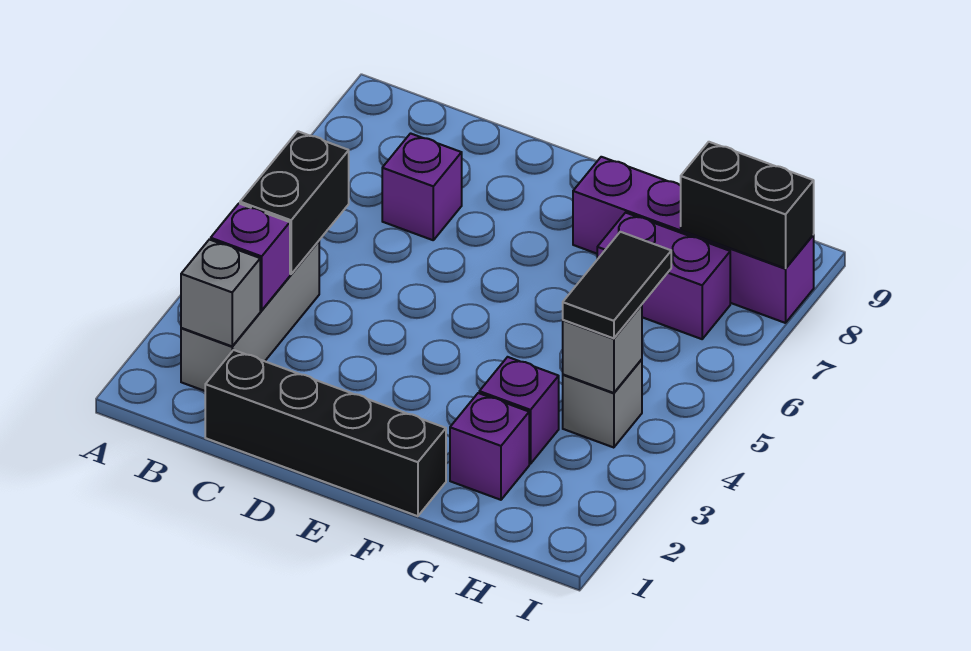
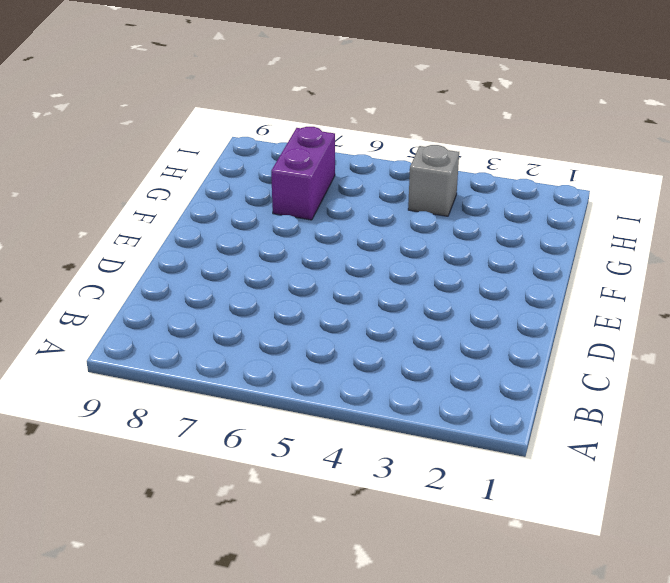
none -> grey brick B2:B4 level 1
none -> black brick C1:F1 level 1
none -> purple brick C7 level 1

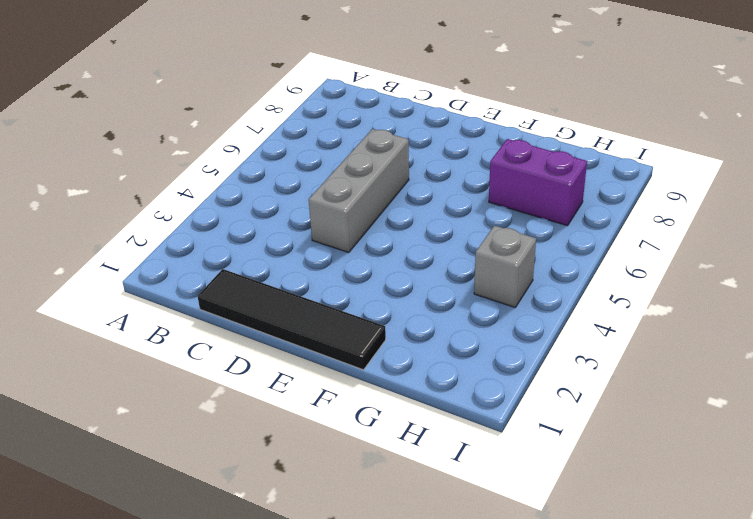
black tile C1:F1 level 1 -> black brick C1:F1 level 1
grey brick D4:D6 level 1 -> grey brick B2:B4 level 1
none -> purple brick C7 level 1
none -> purple brick F8:I8 level 1
none -> purple brick G2 level 1

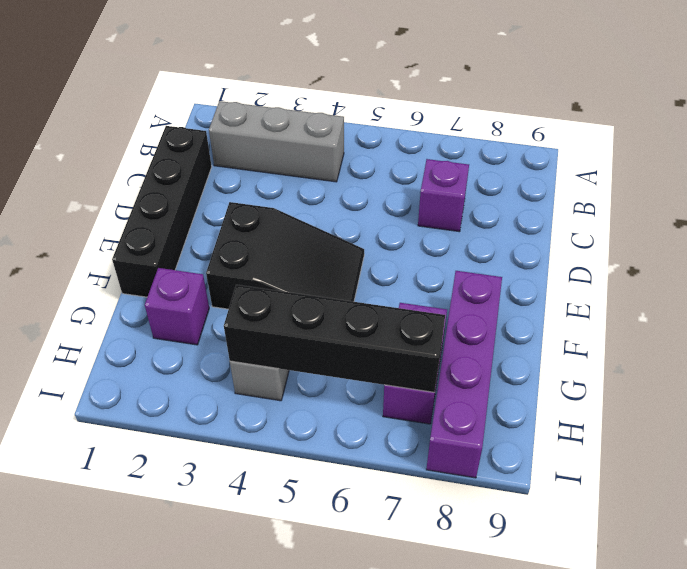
black slope E3:F5 level 1 top 3 -> none
black brick H4:H7 level 2 -> grey brick H4 level 2
none -> purple brick G3 level 1
none -> grey brick B2 level 2
none -> purple brick B3 level 2

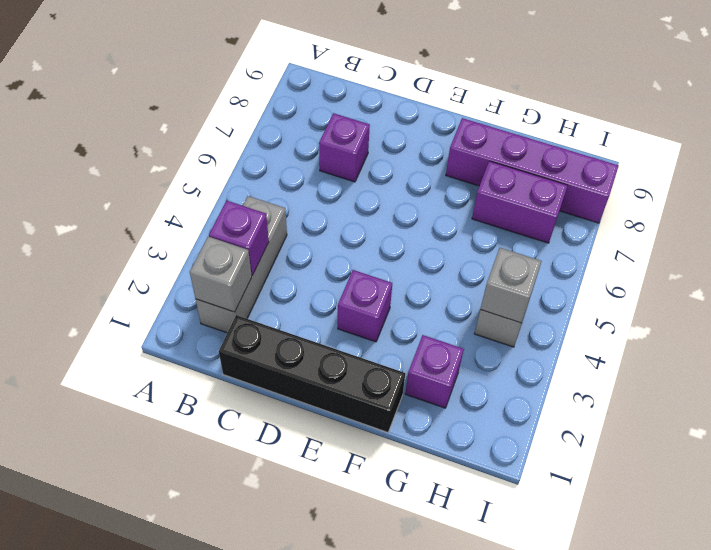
purple brick E3 level 1 -> purple brick G3 level 1
none -> black brick B4:B5 level 2
none -> black brick H8:I8 level 2
none -> black tile H4:H5 level 3

